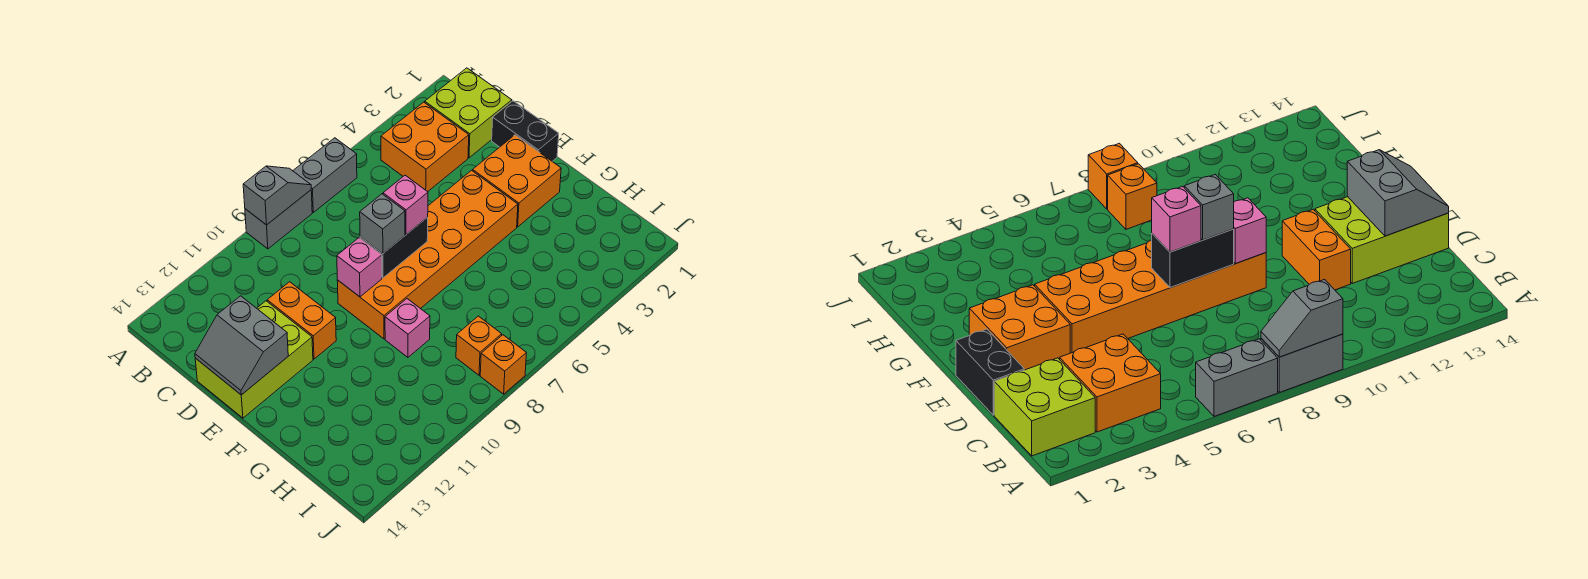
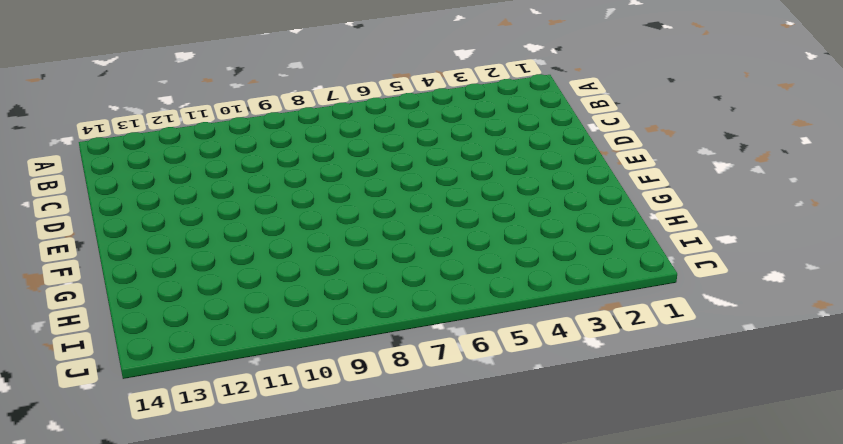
none -> grey brick A6:A7 level 1
none -> grey brick A8:A9 level 1
none -> lime brick B1:C2 level 1

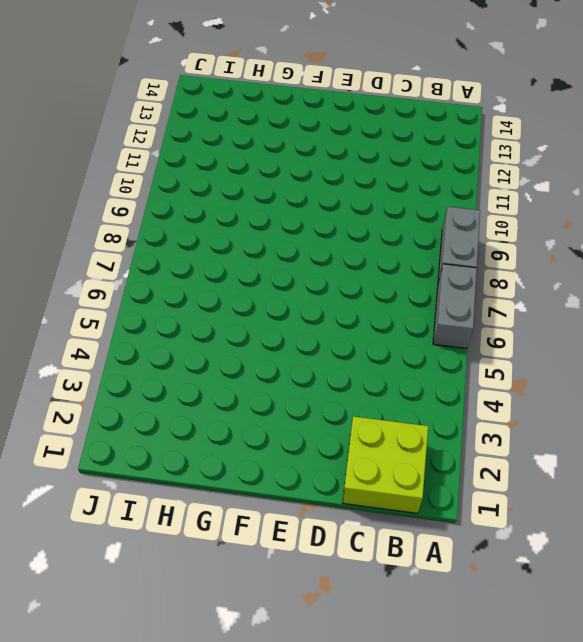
none -> orange brick B3:C4 level 1
none -> black brick D1:E1 level 1
none -> orange brick D11:E11 level 1

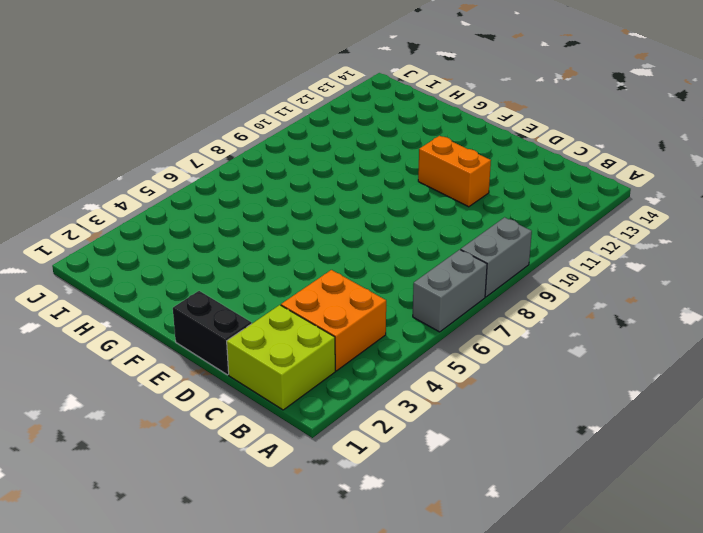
none -> lime brick D12:E14 level 1
none -> orange brick E2:F3 level 1
none -> orange brick E4:F9 level 1

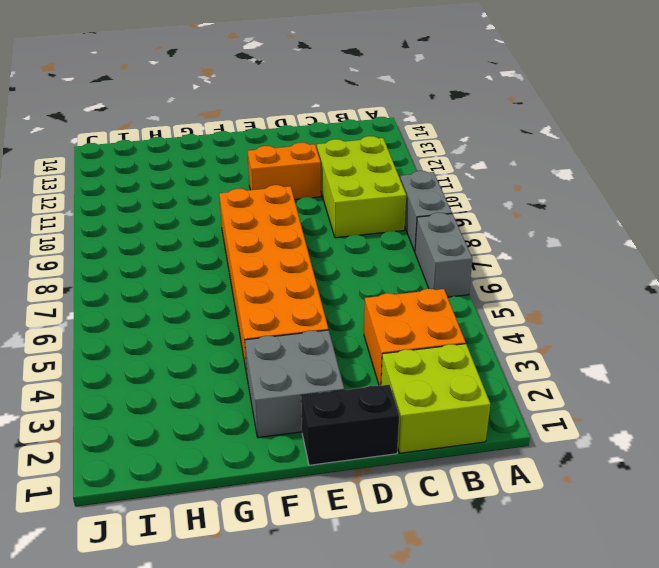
lime brick B9:C11 level 1 -> lime brick D12:E14 level 1
grey brick E2:F3 level 1 -> orange brick E2:F3 level 1
none -> pink brick G9 level 1
none -> orange brick I8 level 1
none -> orange brick J8 level 1

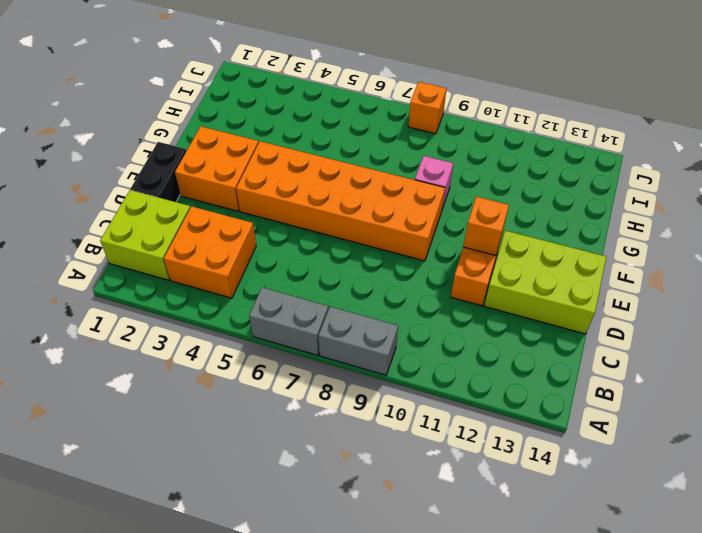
orange brick E11 level 2 -> orange brick I8 level 1
none -> grey slope A8:A9 level 2 top 9
none -> grey slope D13:E14 level 2 top 13
none -> black brick E7:E8 level 2

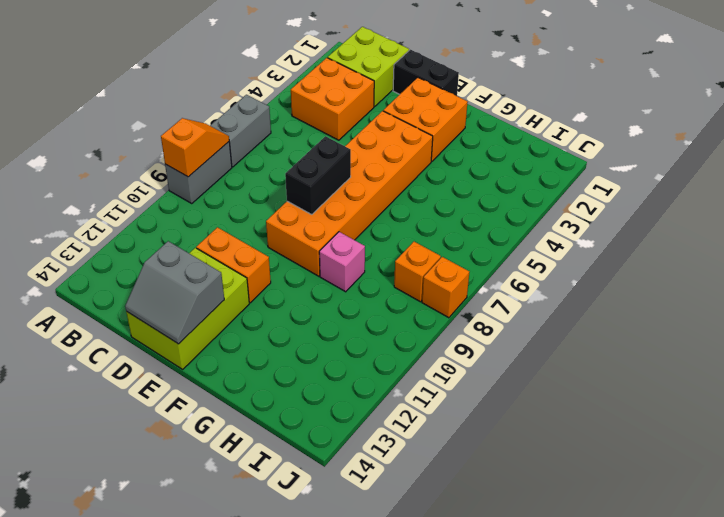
orange slope A8:A9 level 2 top 9 -> grey slope A8:A9 level 2 top 9
none -> pink brick E9 level 2
none -> pink brick E7 level 3
none -> grey brick E8 level 3

